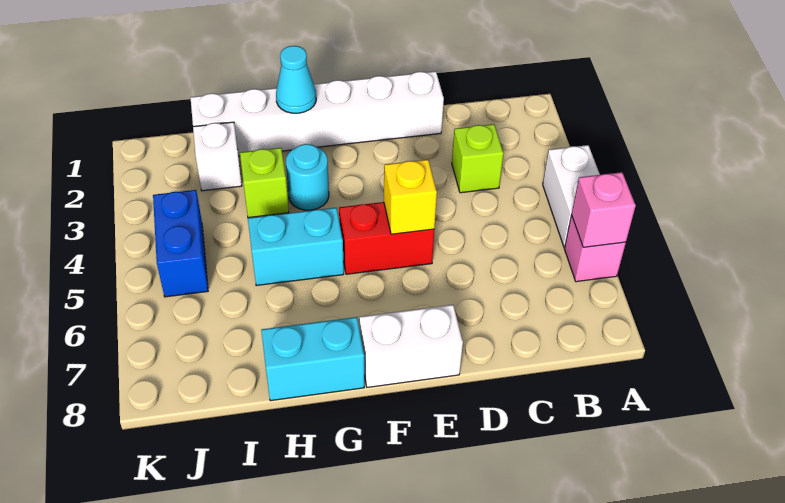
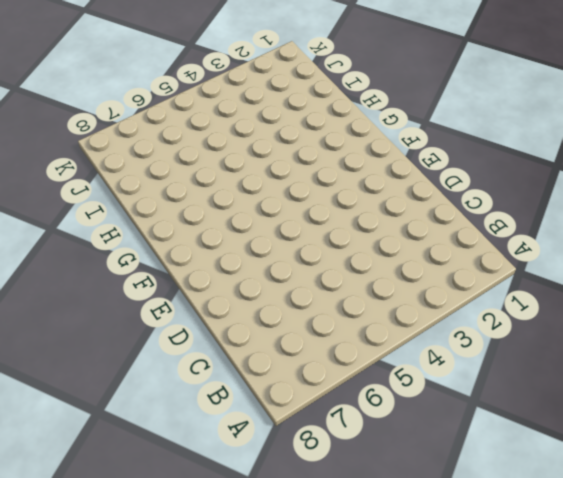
none -> white brick A4:A5 level 1
none -> pink brick A6 level 1
none -> lime brick C3 level 1

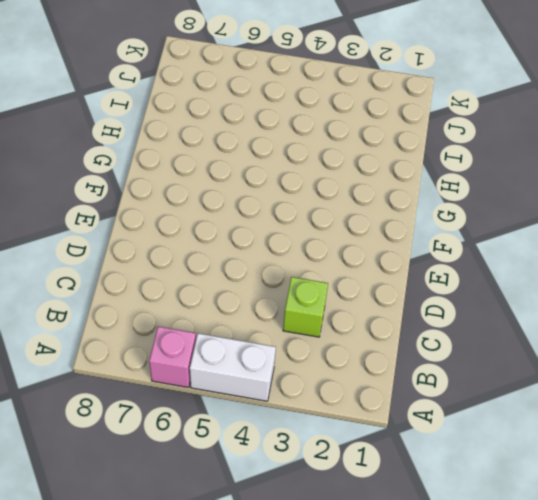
none -> white brick D1:I1 level 1
none -> red brick E5:F5 level 1
none -> white brick E8:F8 level 1

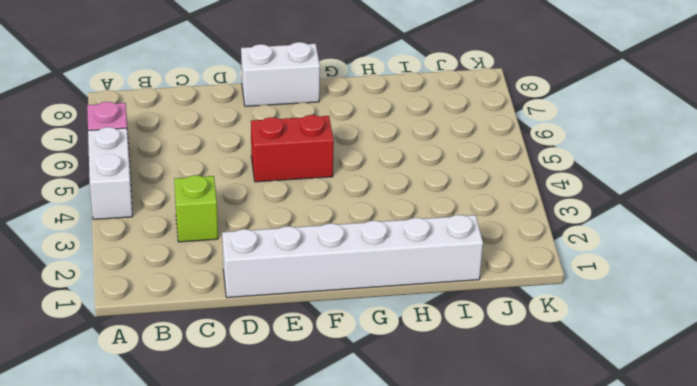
none -> cyan round brick G3 level 1
none -> cyan brick G5:H5 level 1
none -> cyan brick G8:H8 level 1

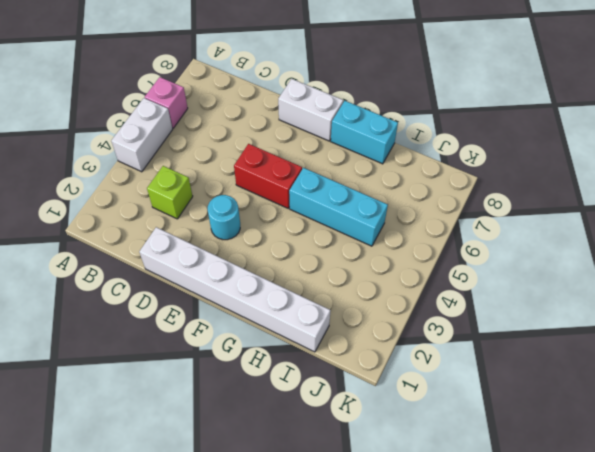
cyan round brick E3 level 1 -> cyan round brick G3 level 1
cyan brick G5:I5 level 1 -> cyan brick G5:H5 level 1
none -> lime brick H3 level 1
none -> white brick I2 level 1
none -> blue brick J4:J5 level 1

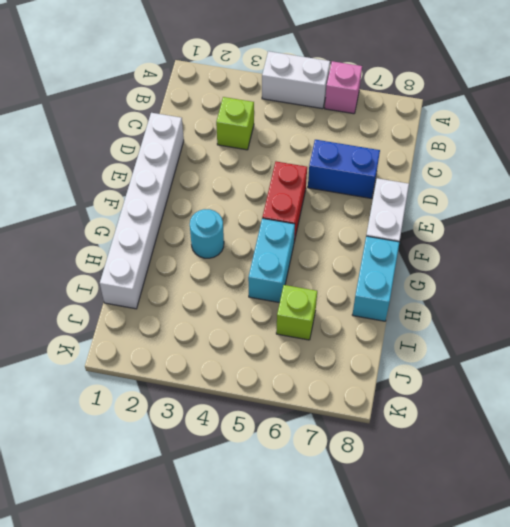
blue brick D6:D7 level 1 -> blue brick J4:J5 level 1
lime brick I6 level 1 -> lime brick H3 level 1
none -> white brick I2 level 1
none -> pink brick A6 level 2
none -> yellow brick E5 level 2

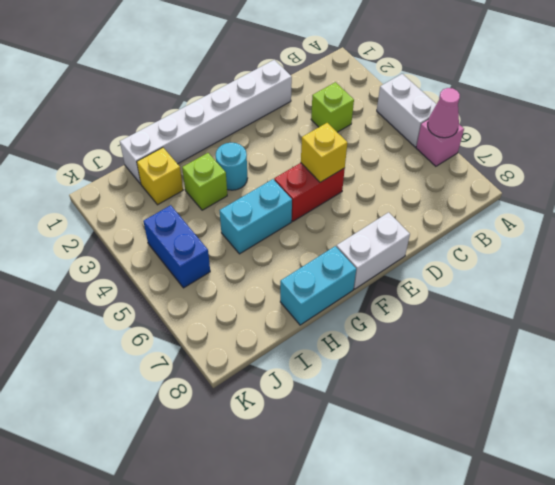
pink cone A6 level 2 -> pink brick A6 level 2
yellow brick I2 level 1 -> white brick I2 level 1
none -> cyan cone G1 level 2

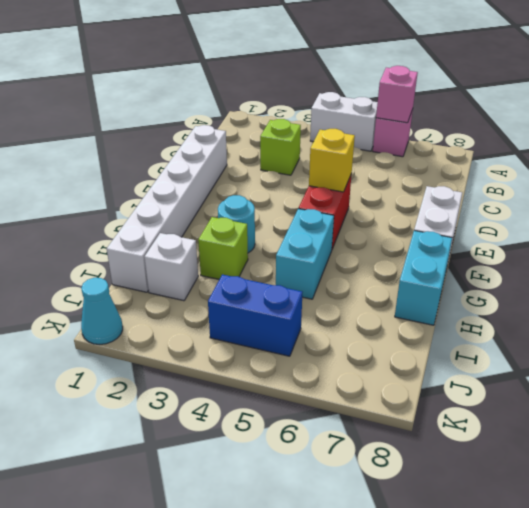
cyan cone K1 level 1 -> cyan cone G1 level 2

